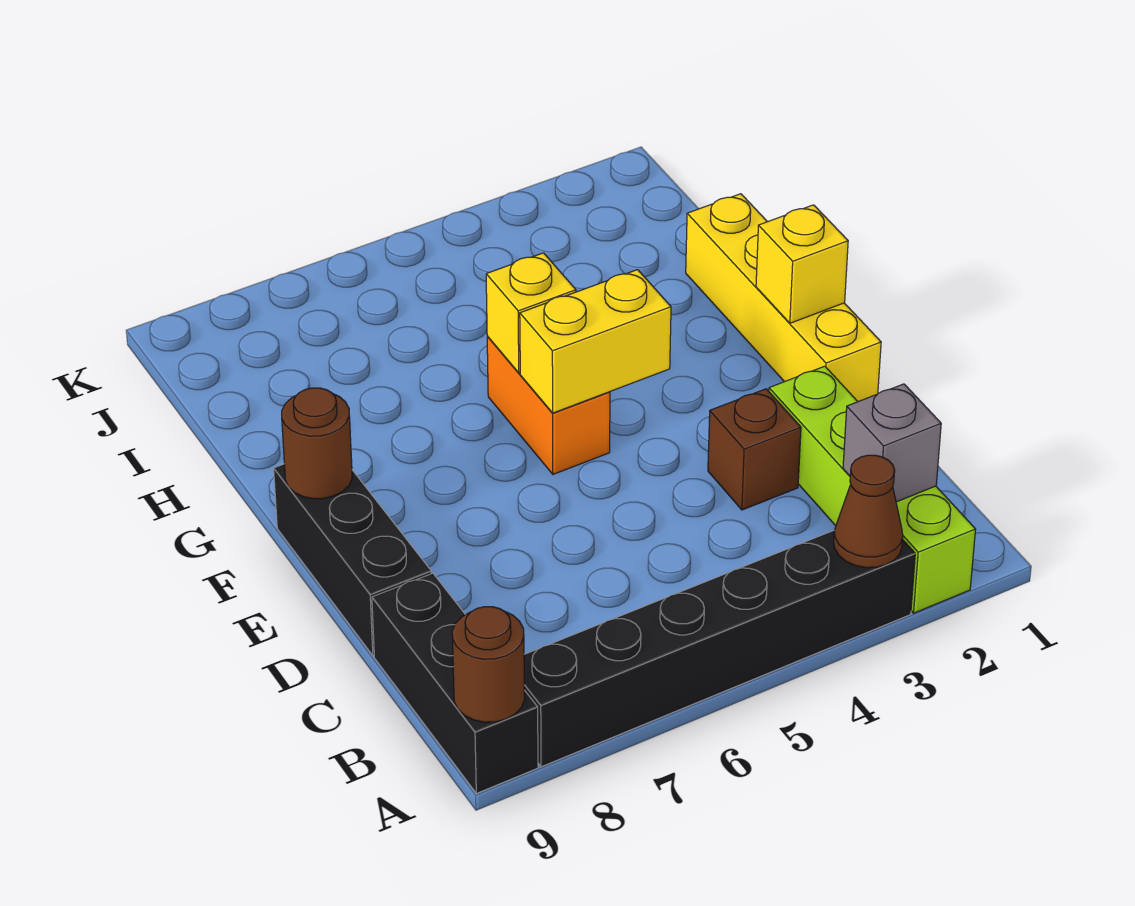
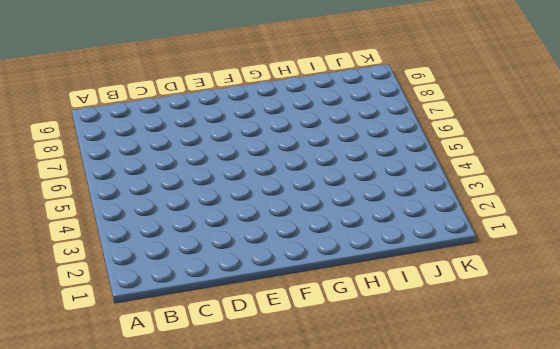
none -> lime brick A2:D2 level 1
none -> black brick A3:A8 level 1
none -> black brick A9:C9 level 1

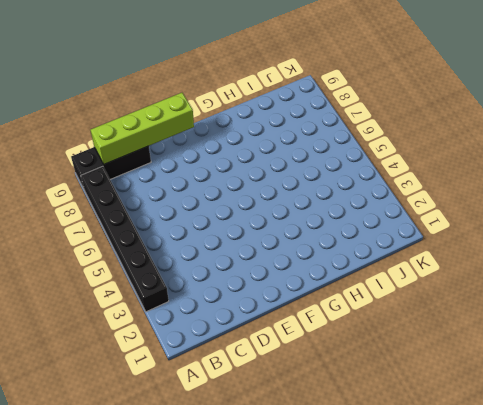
lime brick B9:E9 level 2 -> lime brick A2:D2 level 1
none -> brown brick D3 level 1
none -> black brick D9:F9 level 1
none -> yellow brick E1:H1 level 1

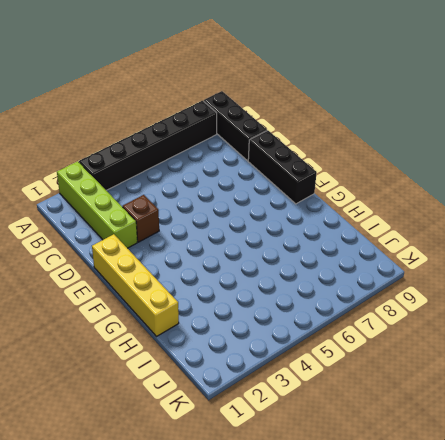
none -> orange brick F5:G5 level 1
none -> brown cone A3 level 2
none -> brown round brick A9 level 2

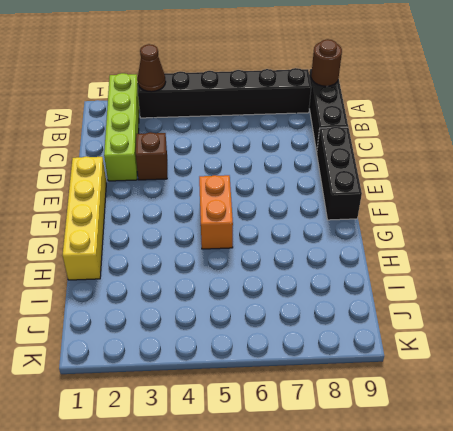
none -> grey brick B2 level 2
none -> yellow brick F1 level 2
none -> yellow brick F4:F5 level 2

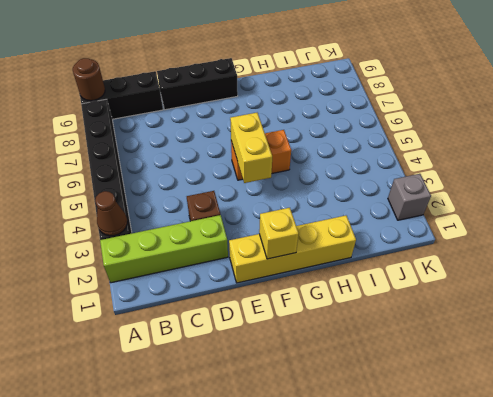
grey brick K2 level 1 -> grey brick B2 level 2
none -> brown round brick F9 level 2
none -> yellow brick G5 level 2

